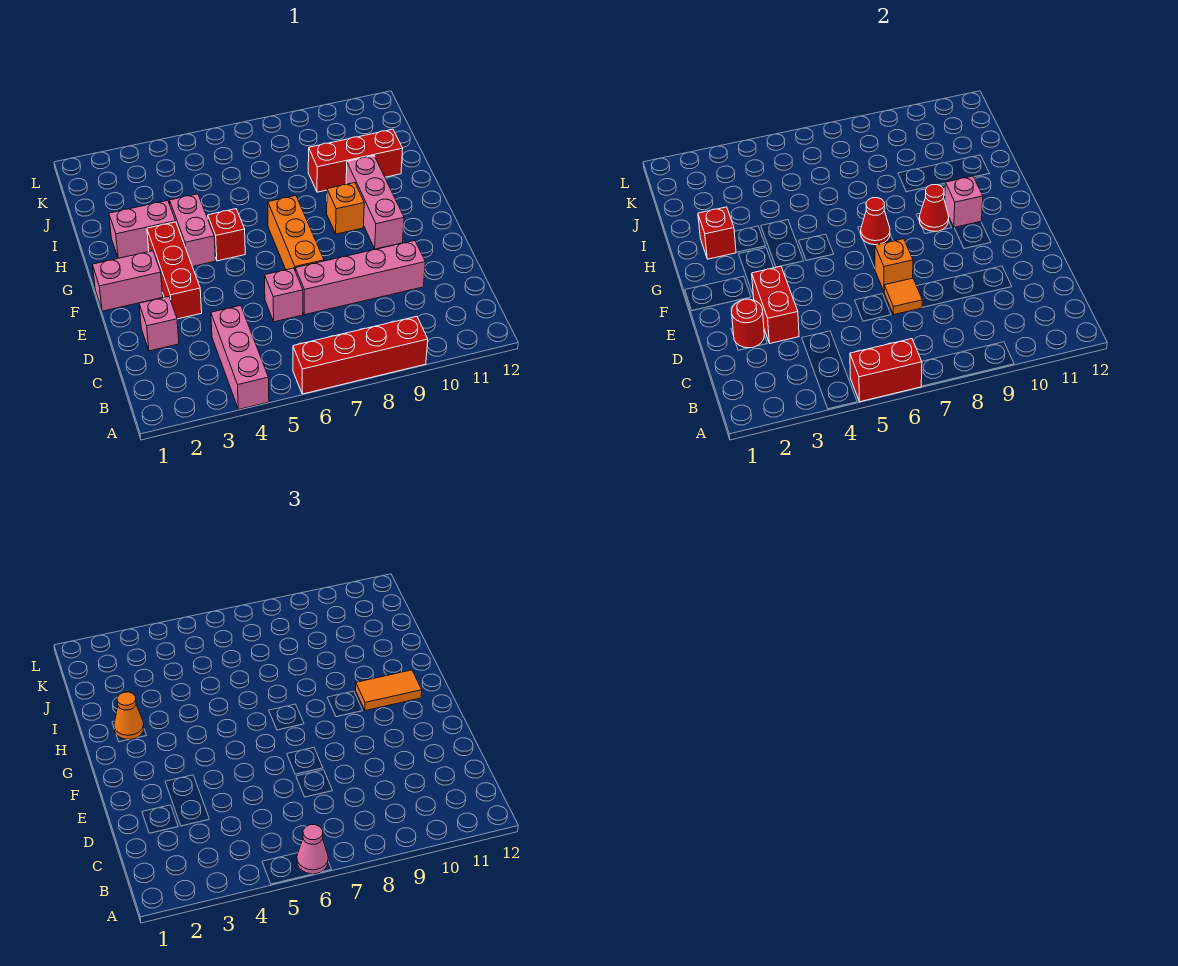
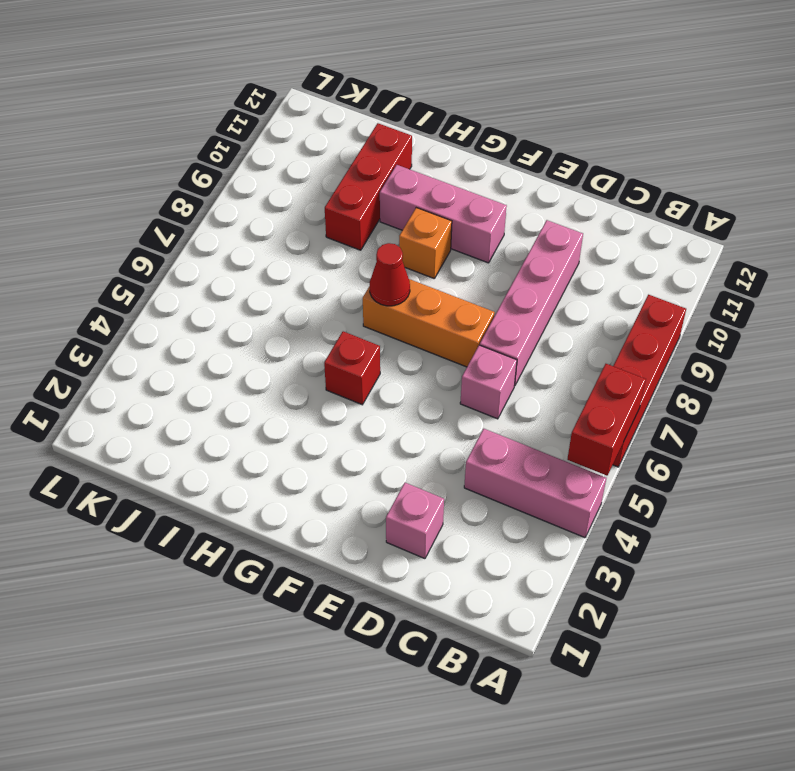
none -> red brick E3:G3 level 1
none -> pink brick F1:F2 level 1
none -> pink brick G4:H4 level 1

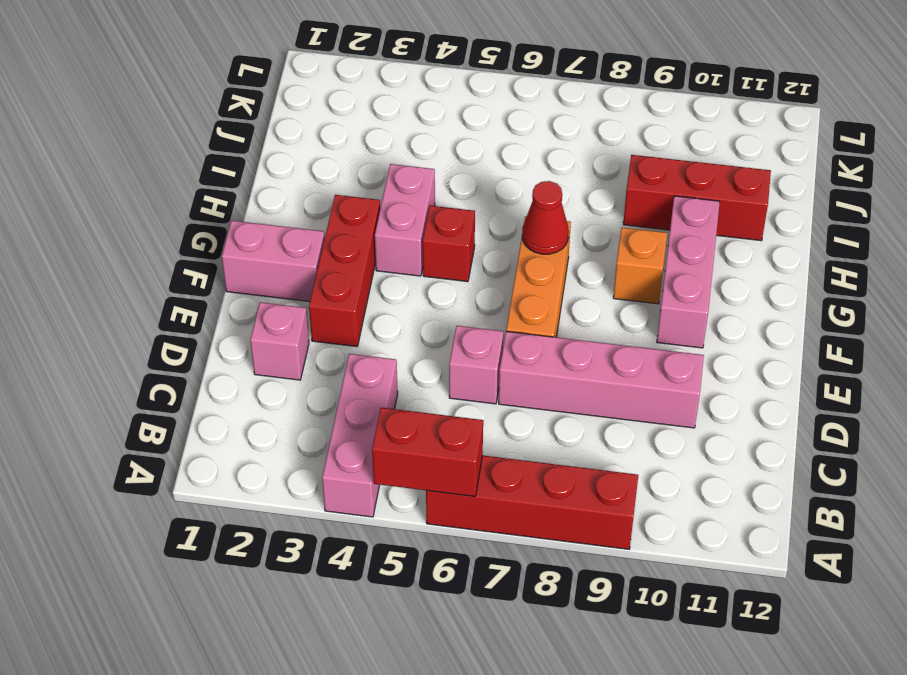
none -> pink brick H2:H3 level 1
none -> red round brick D2 level 2
none -> red brick D3:E3 level 2

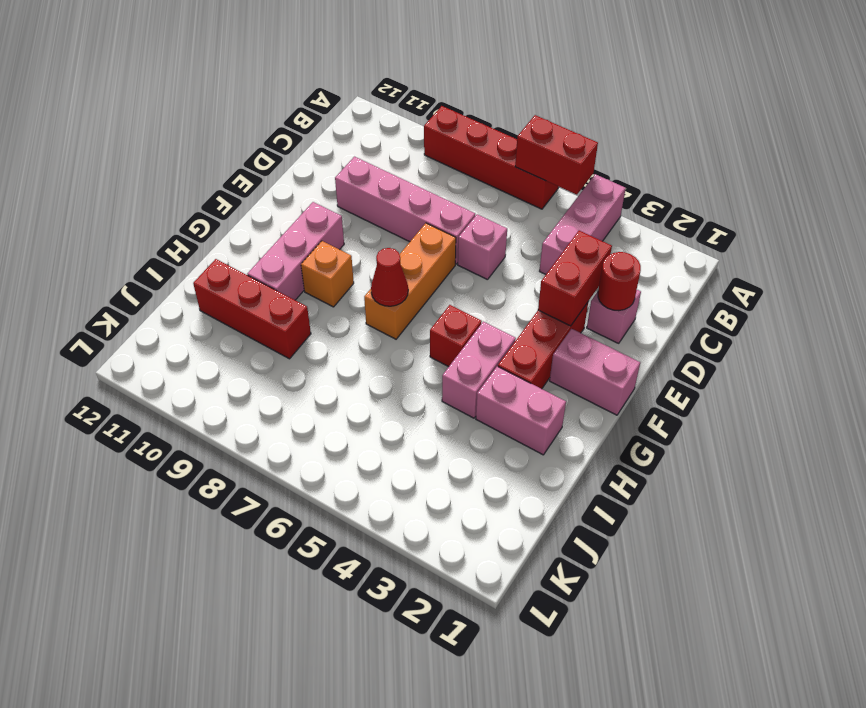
none -> orange tile D7 level 2
none -> orange brick E7 level 2
none -> red cone G9 level 2

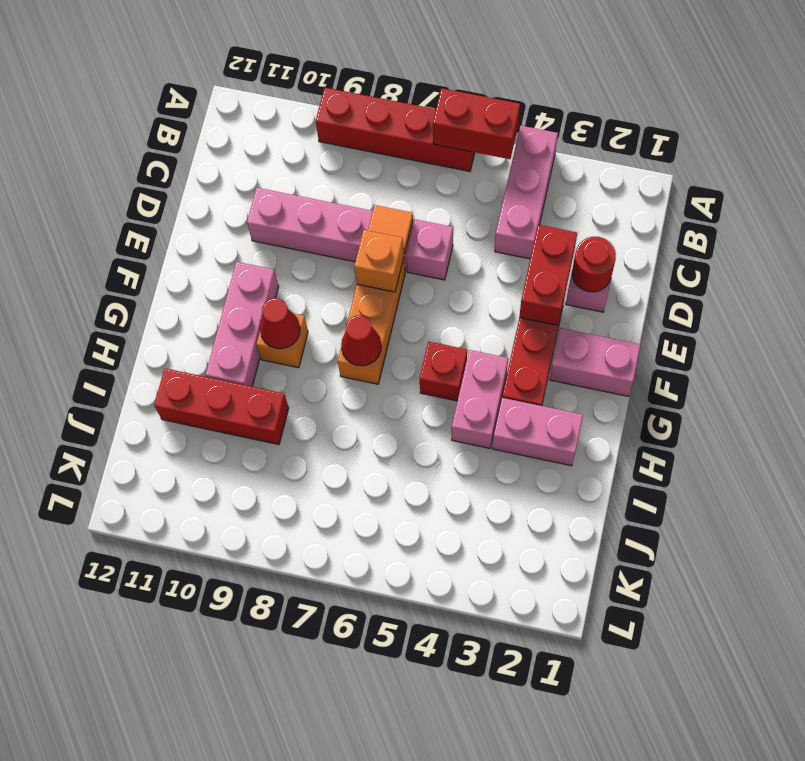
none -> pink brick G10 level 2
none -> red brick H2 level 2
none -> pink cone A6 level 3

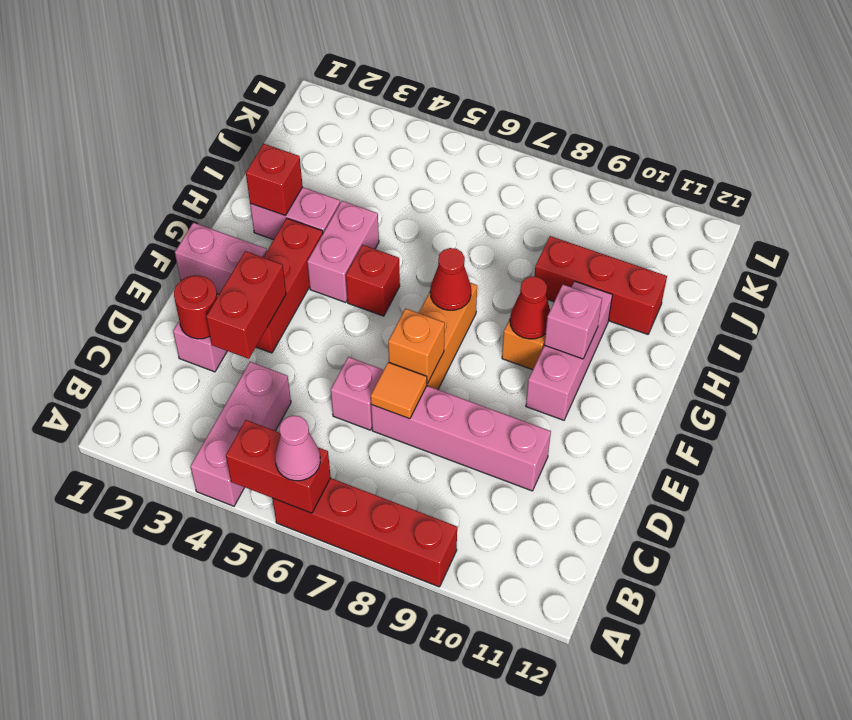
none -> orange tile G10:G11 level 3
none -> orange cone H2 level 3

